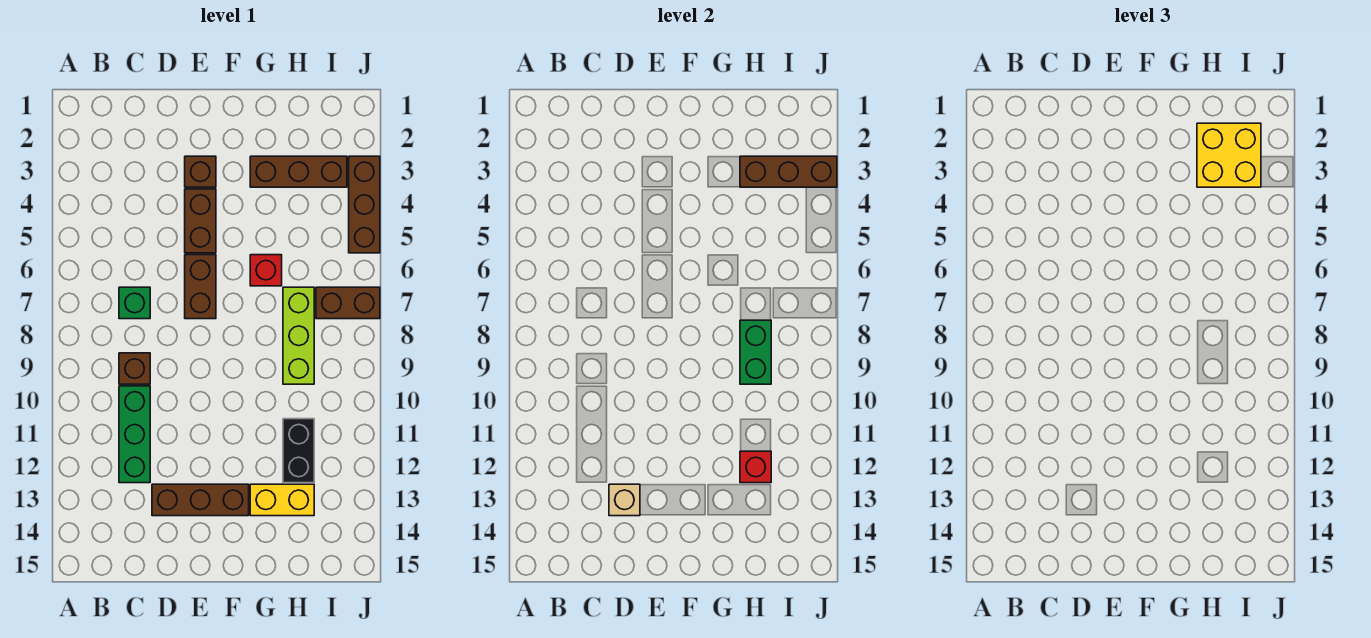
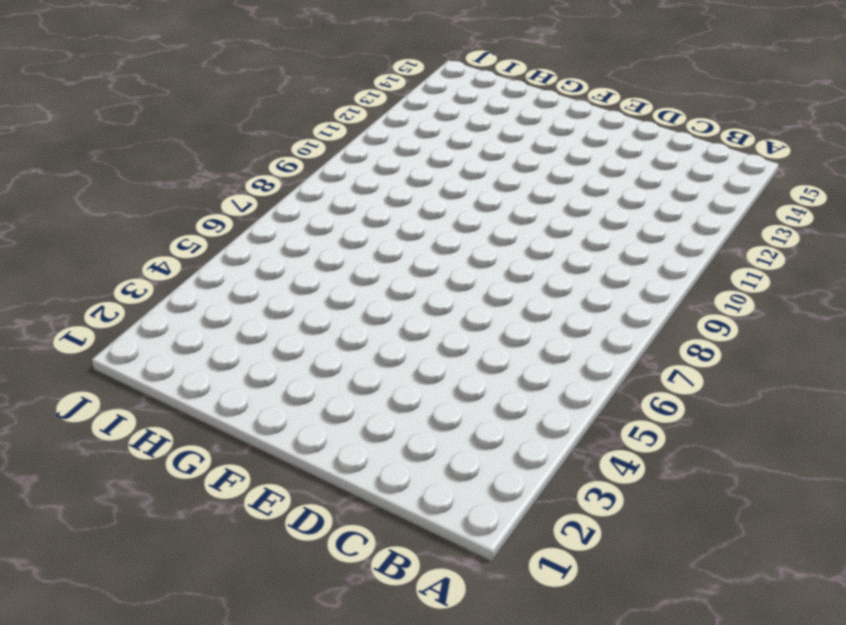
none -> green brick C7 level 1
none -> brown brick C9 level 1
none -> green brick C10:C12 level 1

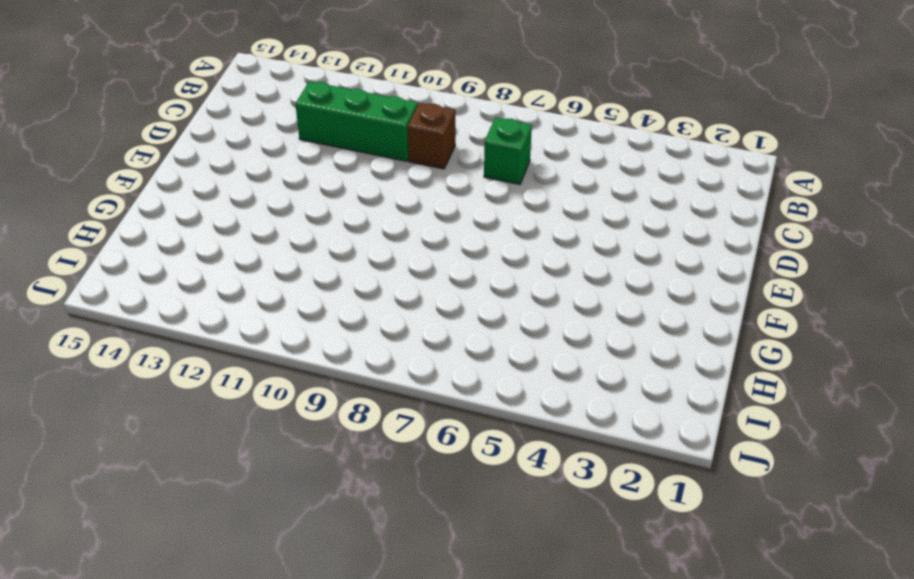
none -> brown brick D13:F13 level 1
none -> brown brick E3 level 1
none -> brown brick E4:E5 level 1

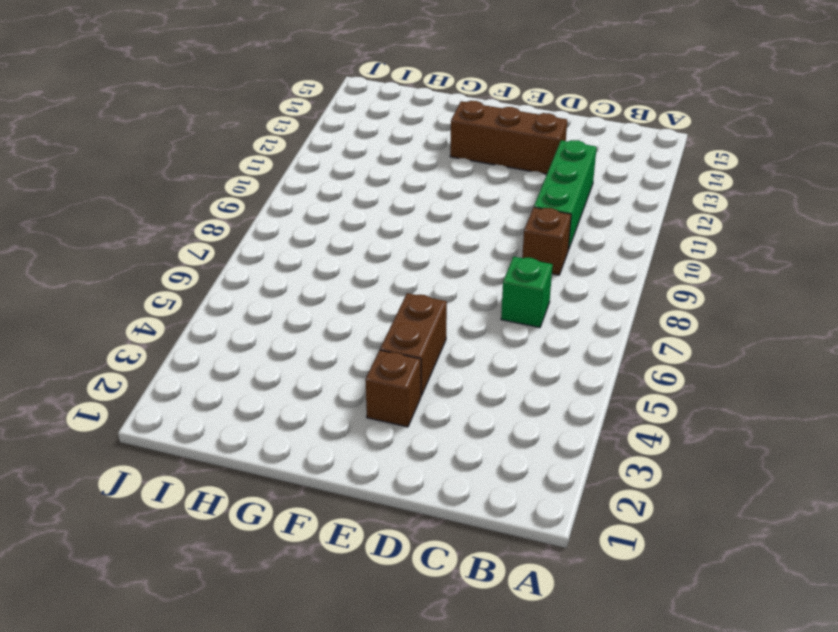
none -> brown brick E6:E7 level 1
none -> brown brick G3:I3 level 1
none -> red brick G6 level 1

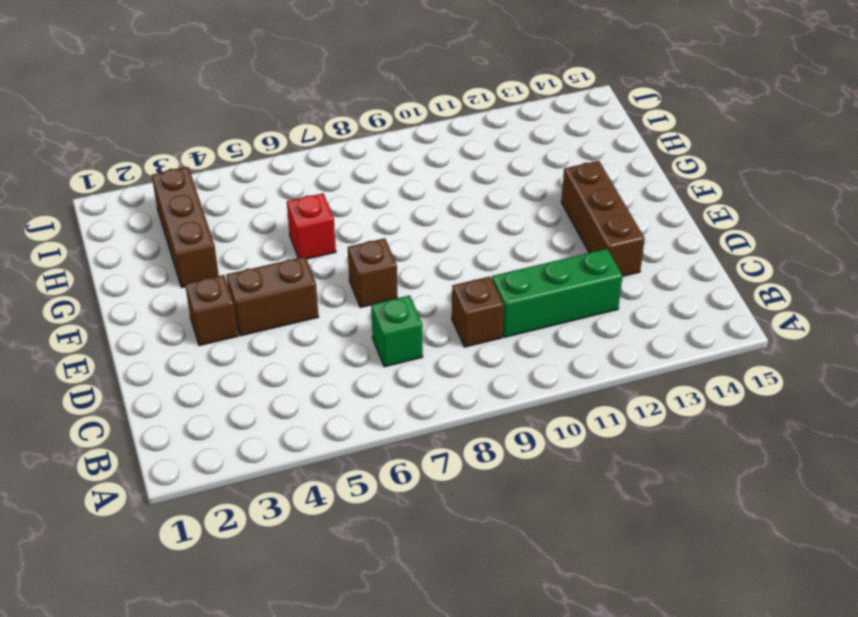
brown brick E7 level 1 -> brown brick E6:E7 level 1
none -> yellow brick G13:H13 level 1
none -> lime brick H7:H9 level 1
none -> black brick H11:H12 level 1

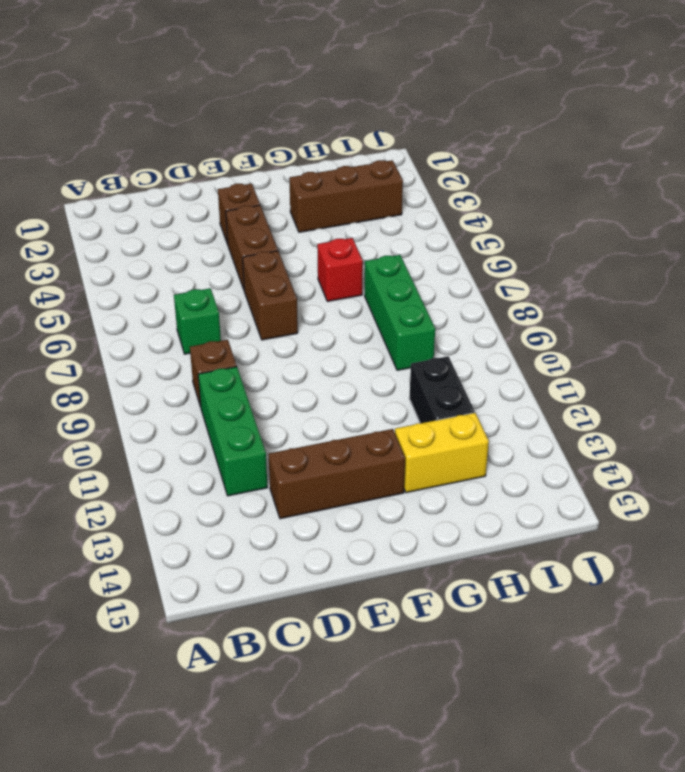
green brick H7:H9 level 1 -> lime brick H7:H9 level 1
none -> brown brick I7:J7 level 1
none -> brown brick J3:J5 level 1
none -> tan brick D13 level 2

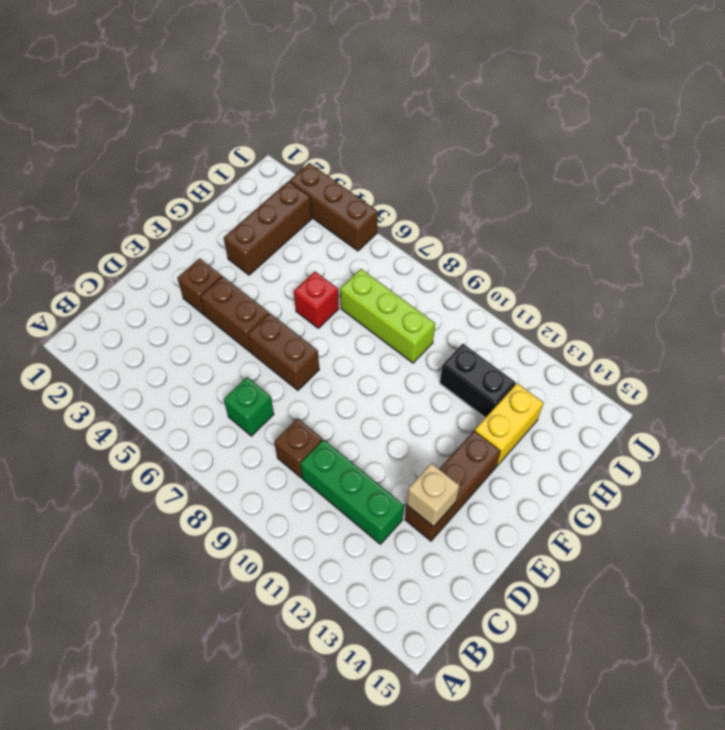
none -> brown brick I7:J7 level 1
none -> brown brick H3:J3 level 2
none -> green brick H8:H9 level 2

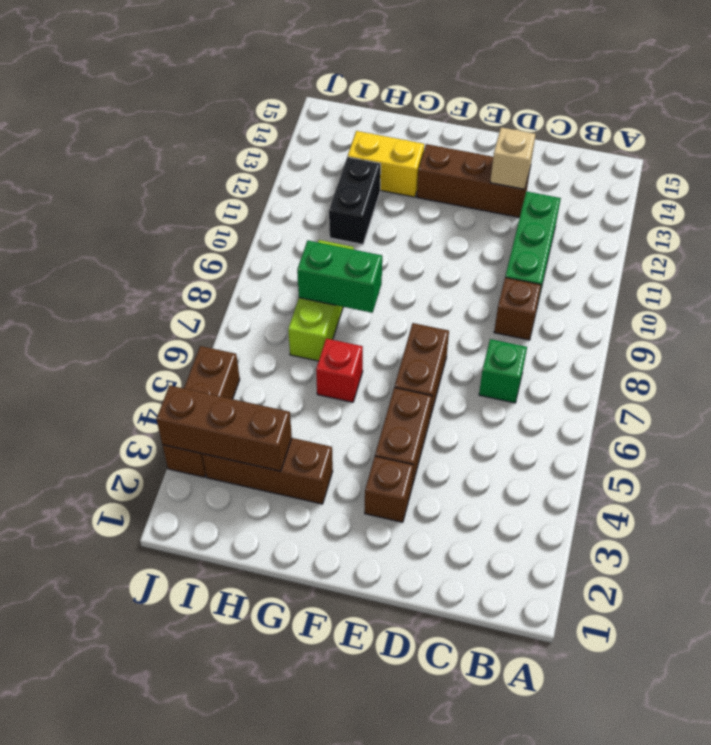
green brick G8:H8 level 2 -> green brick H8:H9 level 2
none -> brown brick I7:J7 level 1
none -> red brick H12 level 2
none -> yellow brick H2:I3 level 3

